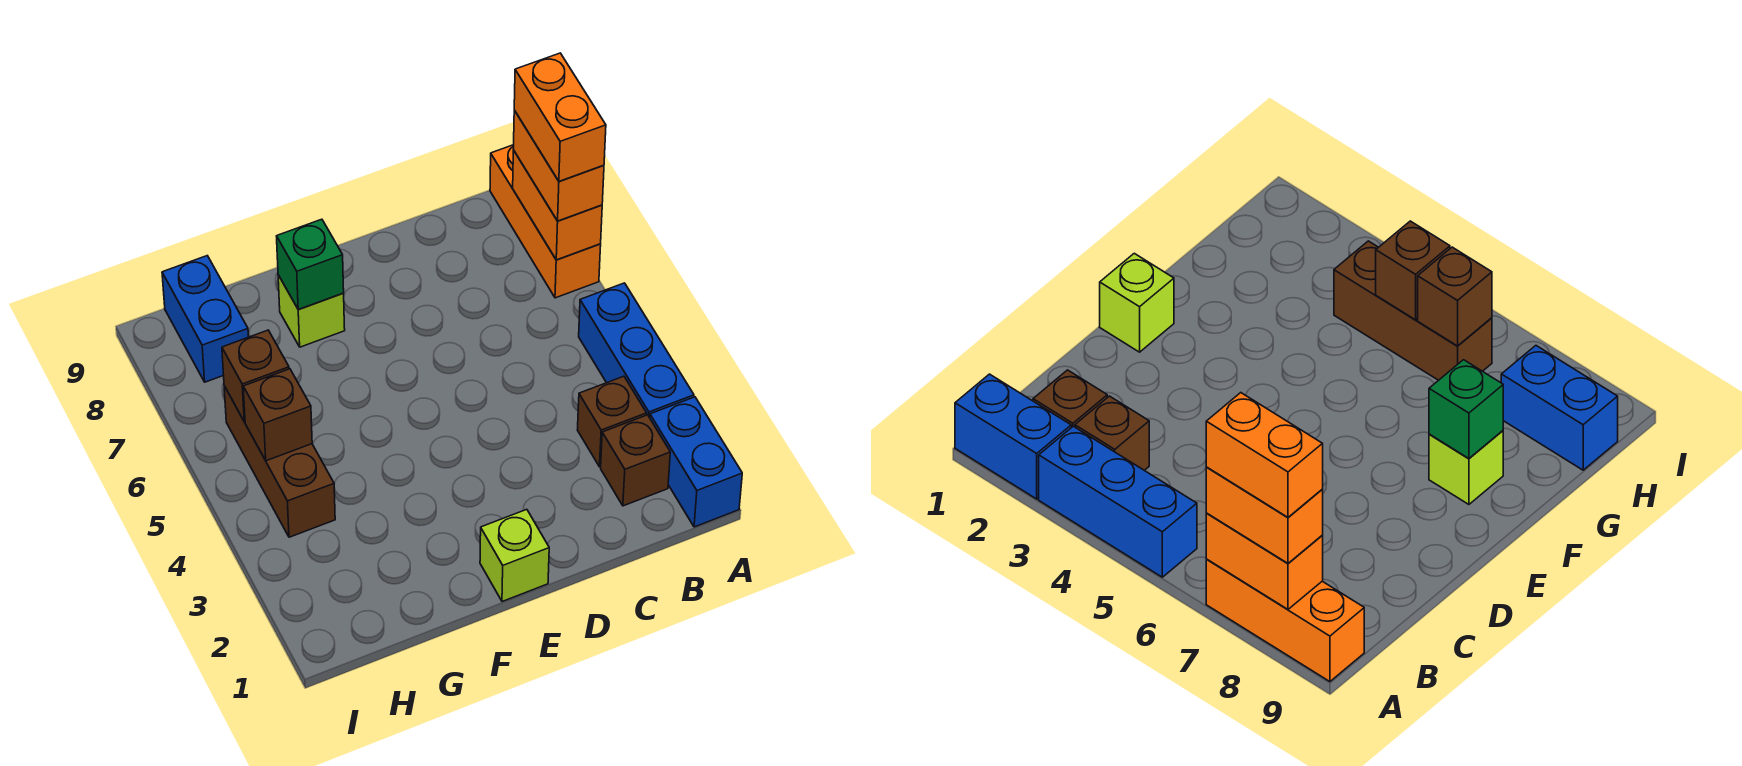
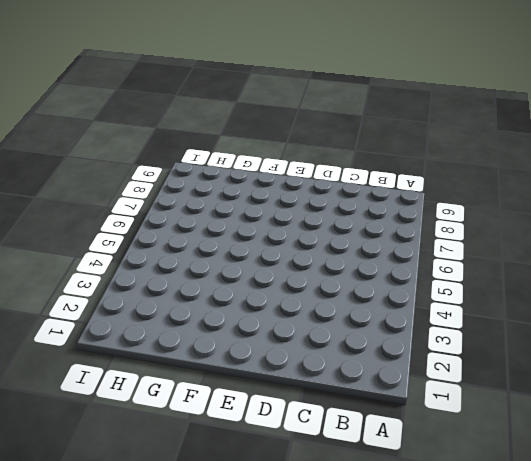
none -> blue brick A1:A2 level 1
none -> blue brick A3:A5 level 1
none -> orange brick A7:A9 level 1

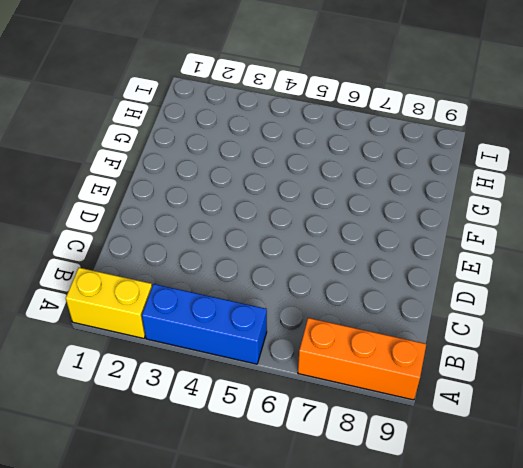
yellow brick A1:A2 level 1 -> blue brick A1:A2 level 1
none -> brown brick B2 level 1
none -> brown brick B3 level 1
none -> lime brick E1 level 1

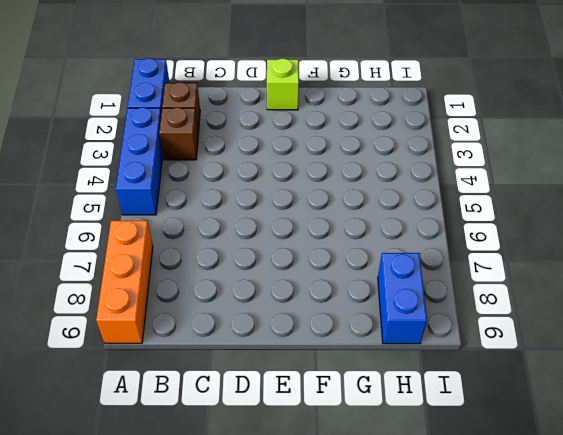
none -> lime brick F8 level 1
none -> brown brick H4:H6 level 1
none -> orange brick A7:A8 level 2

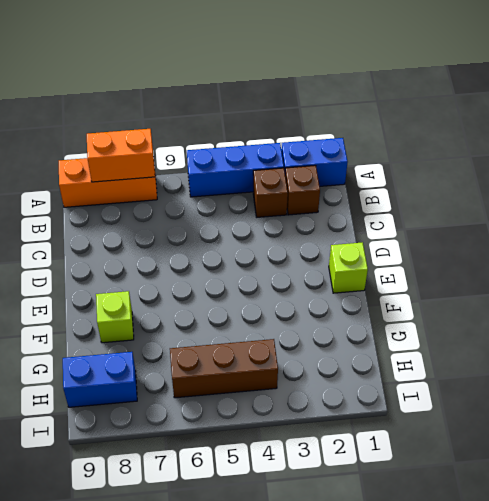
none -> green brick F8 level 2
none -> brown brick H5 level 2
none -> brown brick H6 level 2

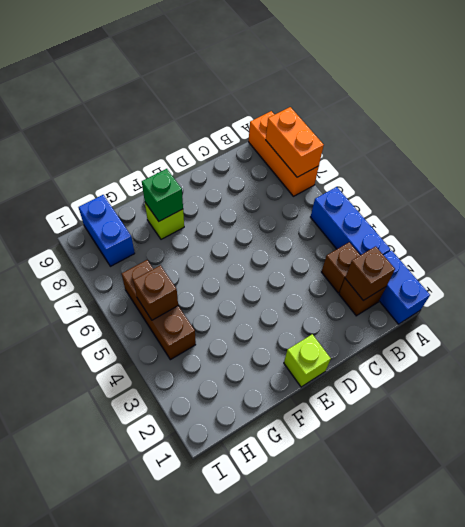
brown brick B2 level 2 -> brown brick H6 level 2
none -> orange brick A7:A8 level 3
none -> orange brick A7:A8 level 4

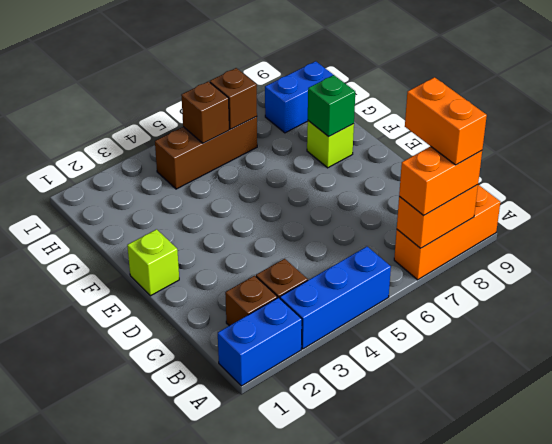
orange brick A8:B8 level 4 -> orange brick A7:A8 level 4

